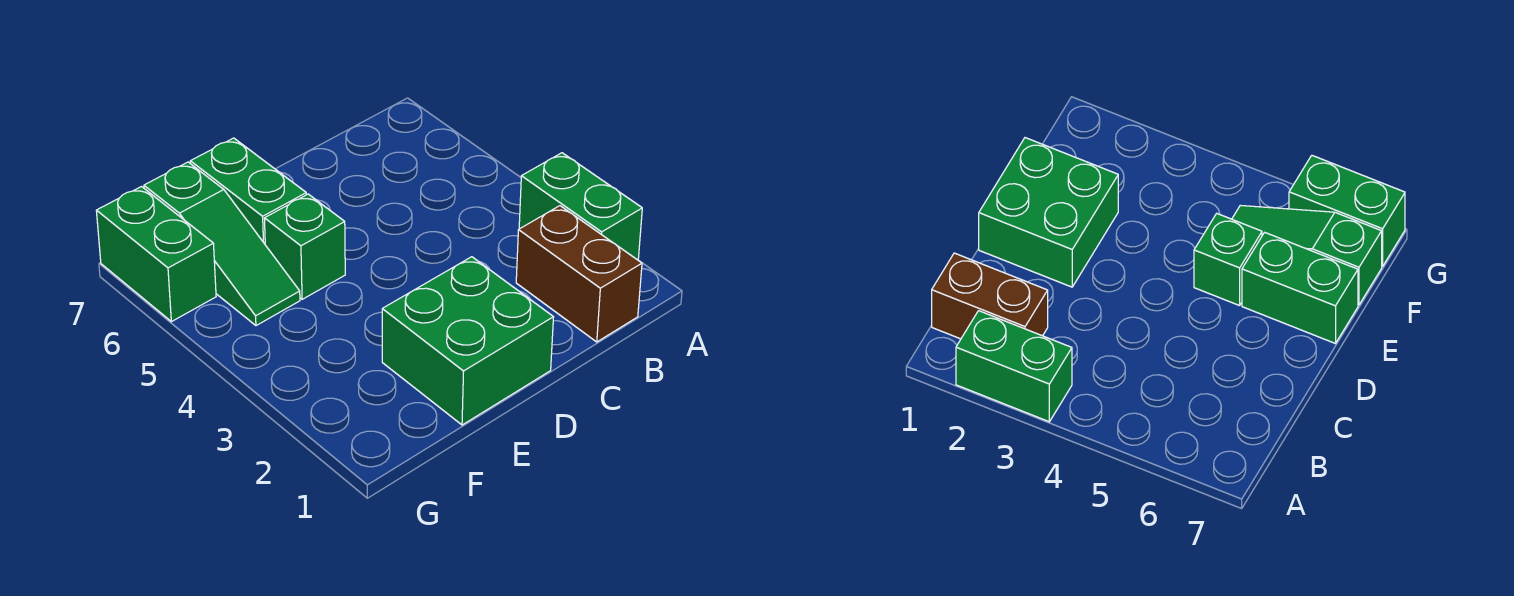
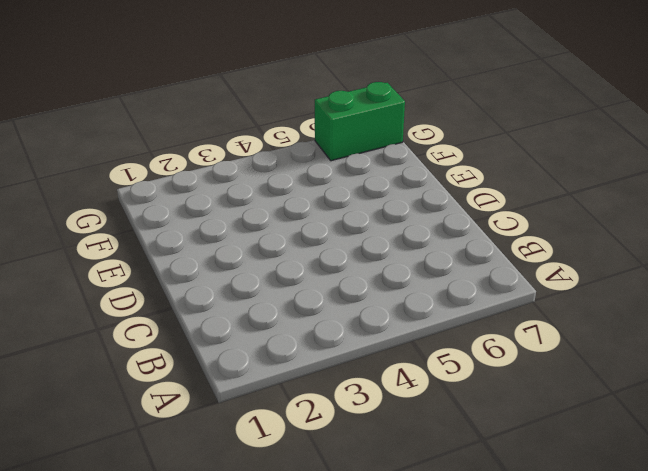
none -> green brick A2:A3 level 1
none -> brown brick B1:B2 level 1

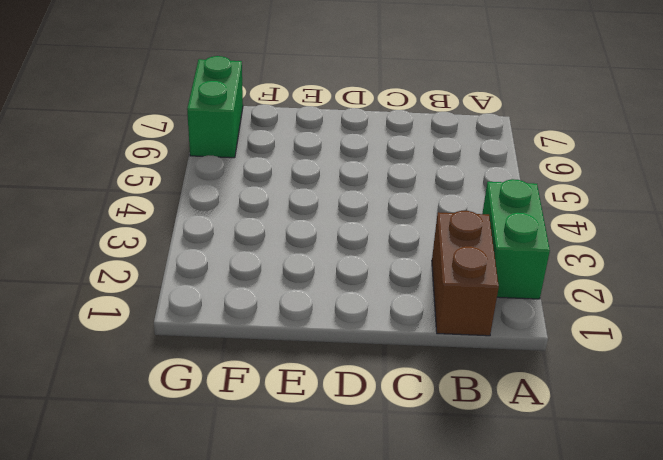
none -> green brick D1:E2 level 1
none -> green brick E5 level 1

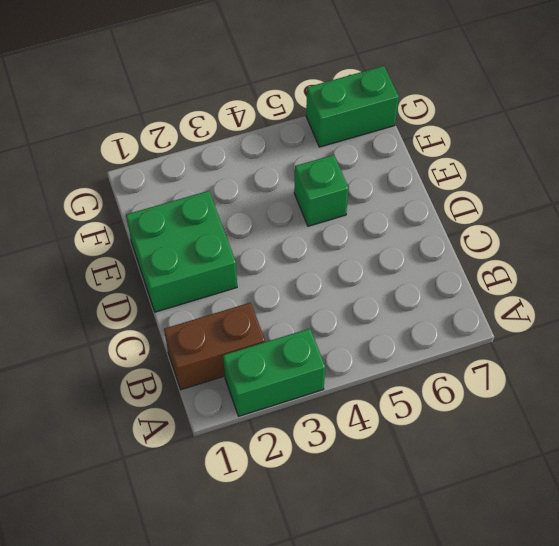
none -> green brick E6:E7 level 1
none -> green slope F5:F7 level 1 top 7

